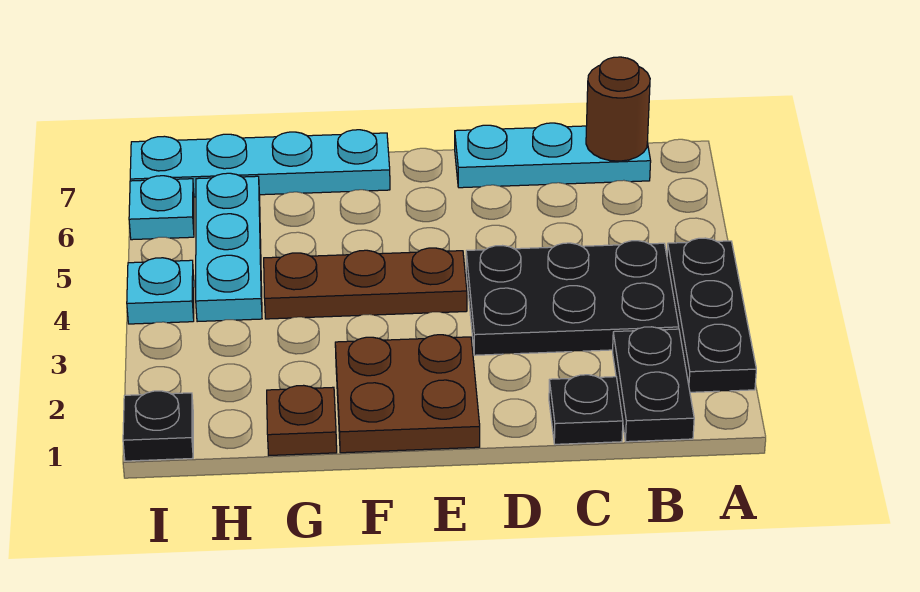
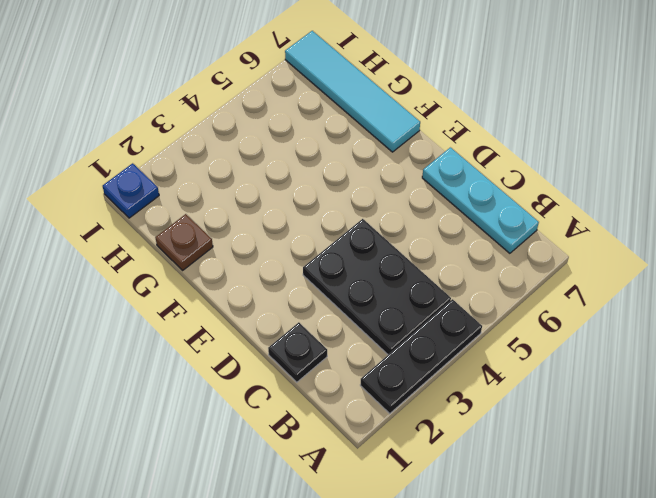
cyan tile F7:I7 level 1 -> cyan plate F7:I7 level 1
blue plate I1 level 1 -> black plate I1 level 1
none -> black plate B1:B2 level 1
none -> brown plate E1:F2 level 1
none -> brown plate E4:G4 level 1

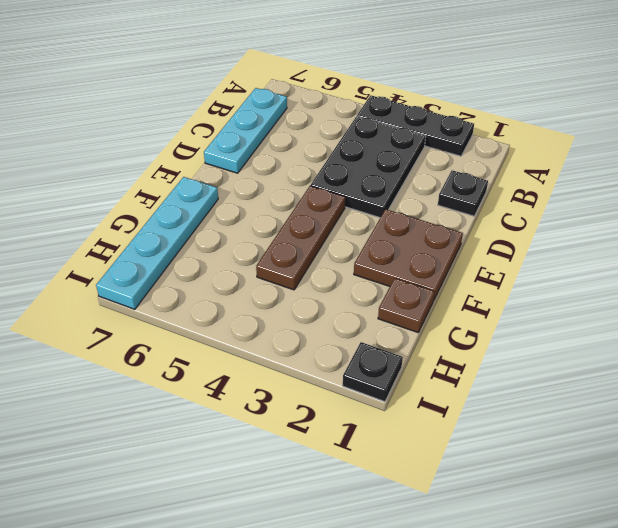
none -> black plate B1:B2 level 1
none -> cyan plate H4:H6 level 1
none -> cyan plate I4 level 1

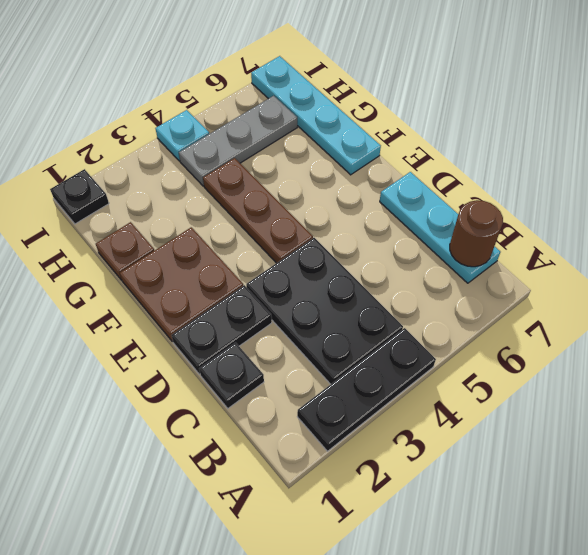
black plate D1:D2 level 1 -> black plate B1:B2 level 1
grey plate H4:H6 level 1 -> cyan plate H4:H6 level 1
none -> cyan plate I6 level 1

